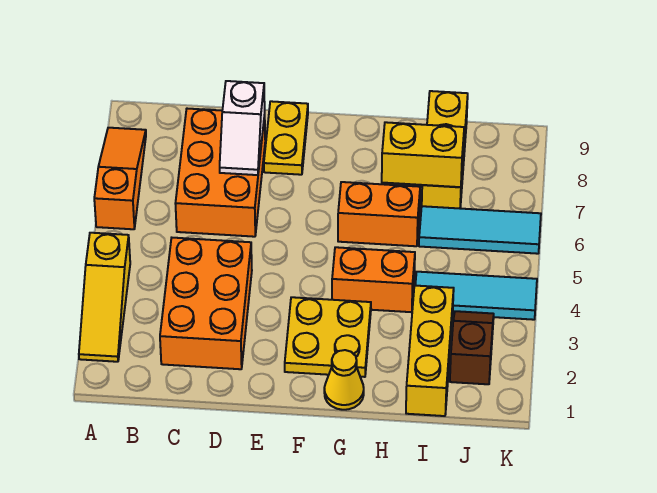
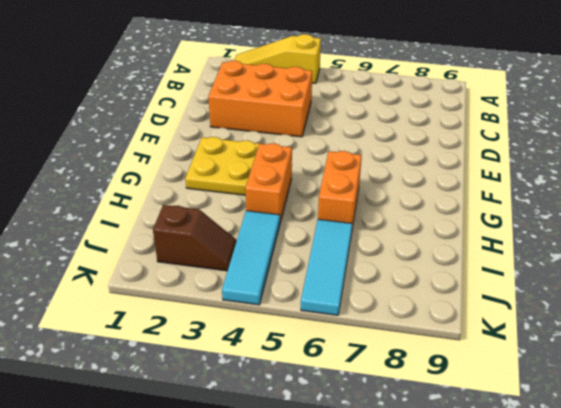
none -> orange slope A6:A8 level 1 top 6
none -> orange brick C6:D8 level 1
none -> yellow plate E8:E9 level 1

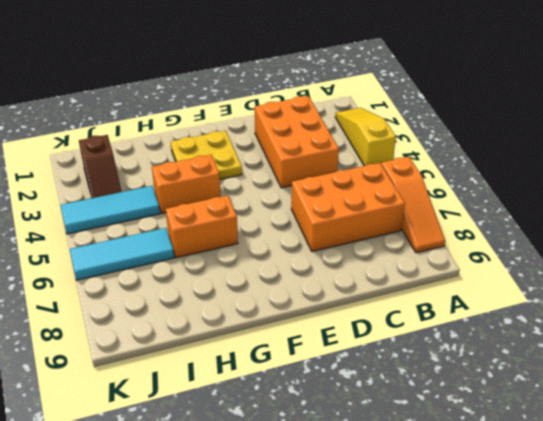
orange brick B6:D7 level 1 -> orange brick C6:D8 level 1
none -> yellow plate E8:E9 level 1
none -> yellow cone G1 level 1
none -> yellow brick I1:I3 level 1

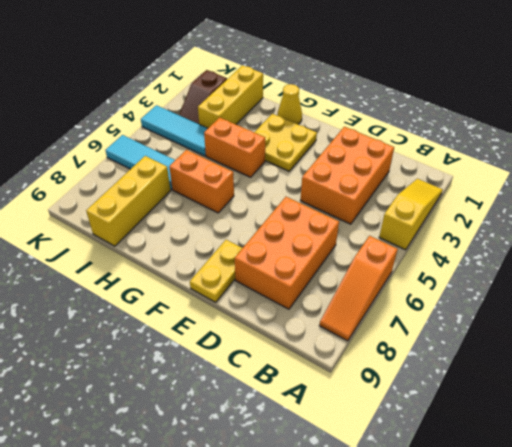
none -> white slope D7:D8 level 2 top 8
none -> yellow brick H7:I7 level 2

